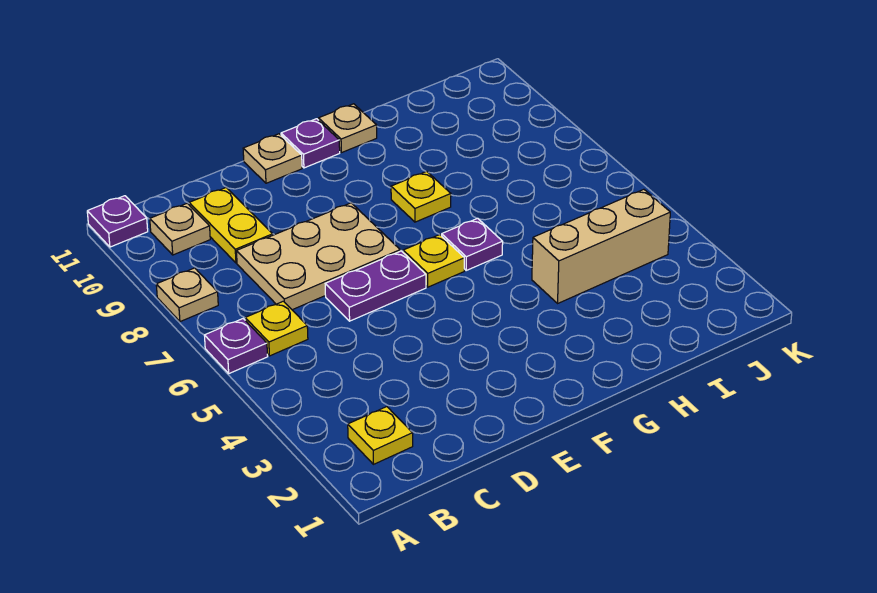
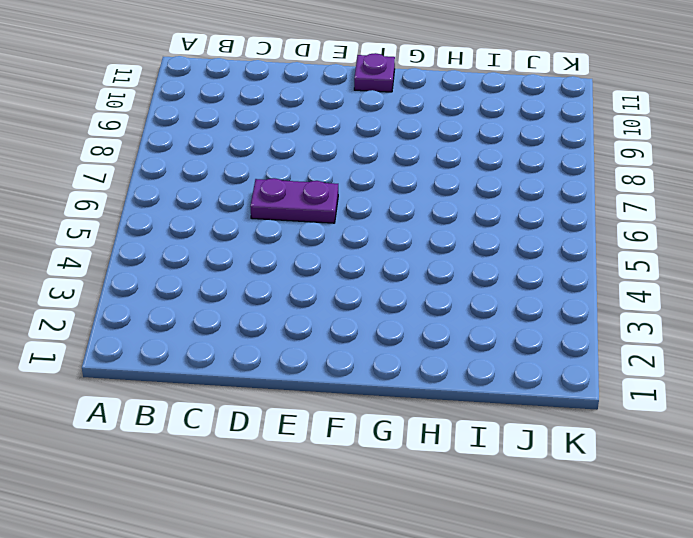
none -> purple plate A6 level 1
none -> tan plate A8 level 1
none -> purple plate A11 level 1

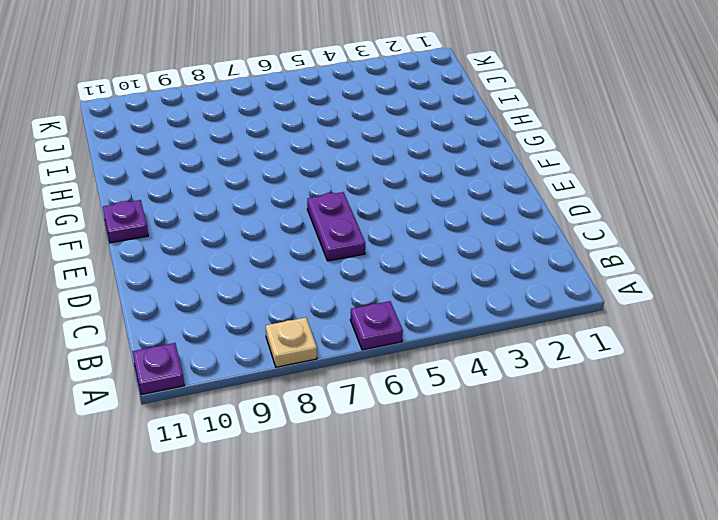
none -> yellow plate B2 level 1
none -> yellow plate B6 level 1
none -> tan plate B10 level 1

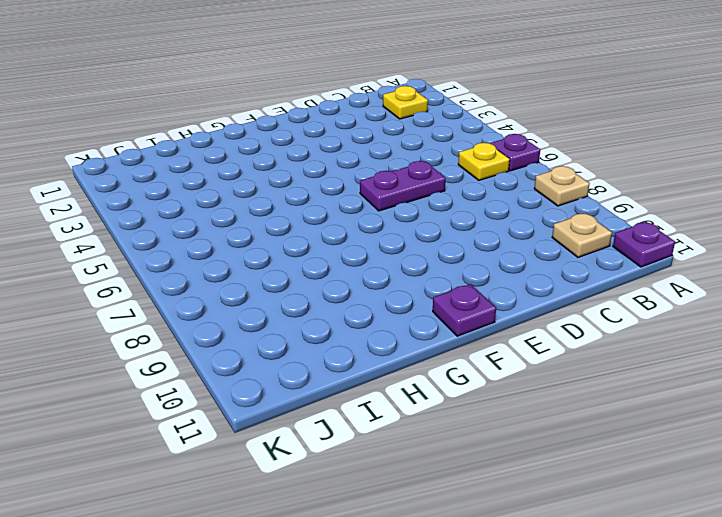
none -> tan plate C7:E8 level 1
none -> yellow plate C9:C10 level 1
none -> tan plate E11 level 1

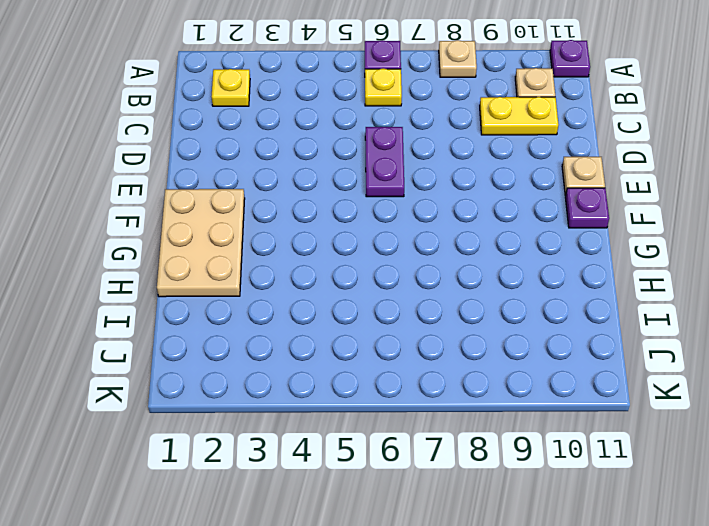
tan plate F1:H2 level 1 -> tan plate C7:E8 level 1
none -> yellow plate F6 level 1
none -> purple plate G6 level 1
none -> yellow plate G8 level 1

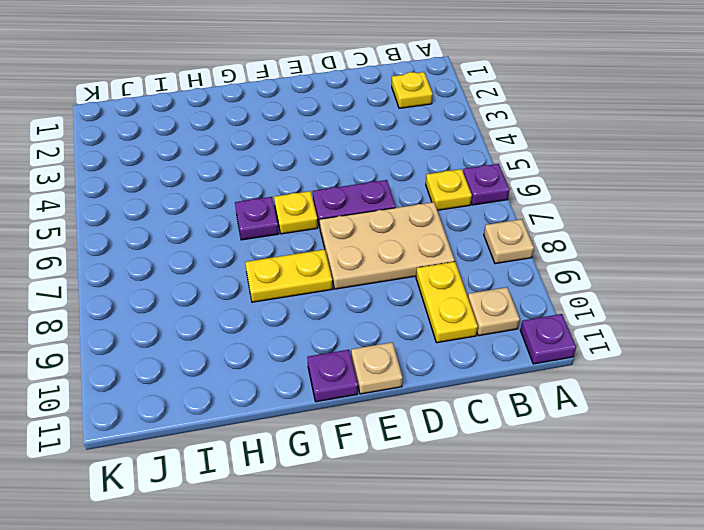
yellow plate F8:G8 level 1 -> yellow plate G8 level 1
none -> tan plate G11 level 1
none -> tan brick H4:J4 level 1

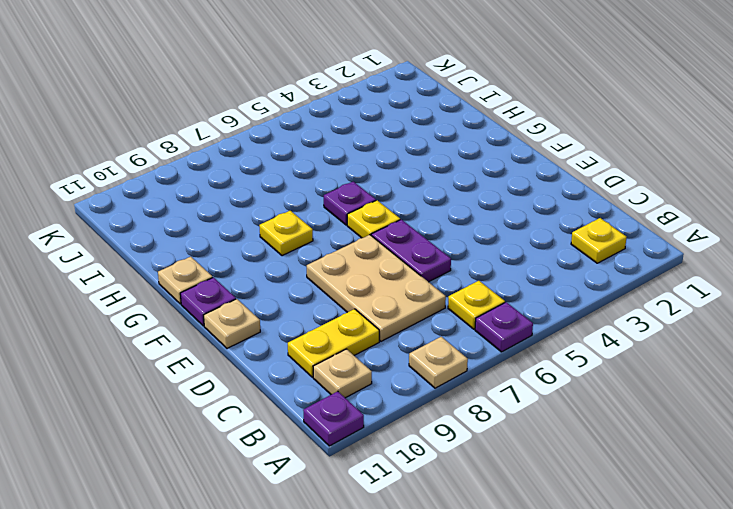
none -> tan brick H4:J4 level 1

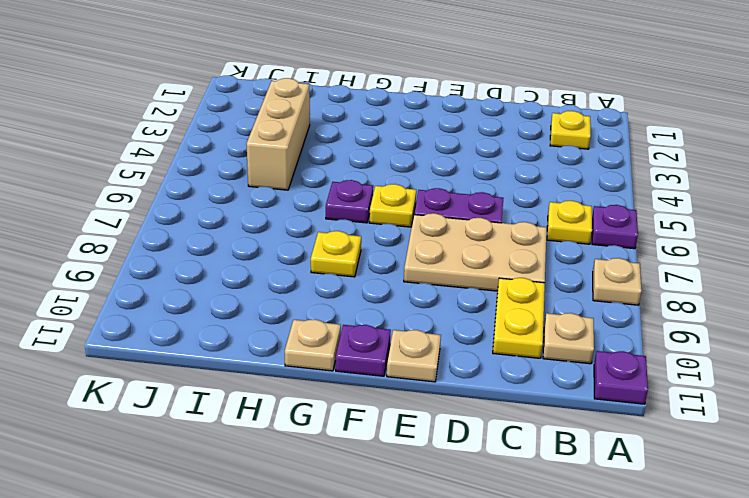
tan brick I3:I5 level 1 -> tan brick H4:J4 level 1

